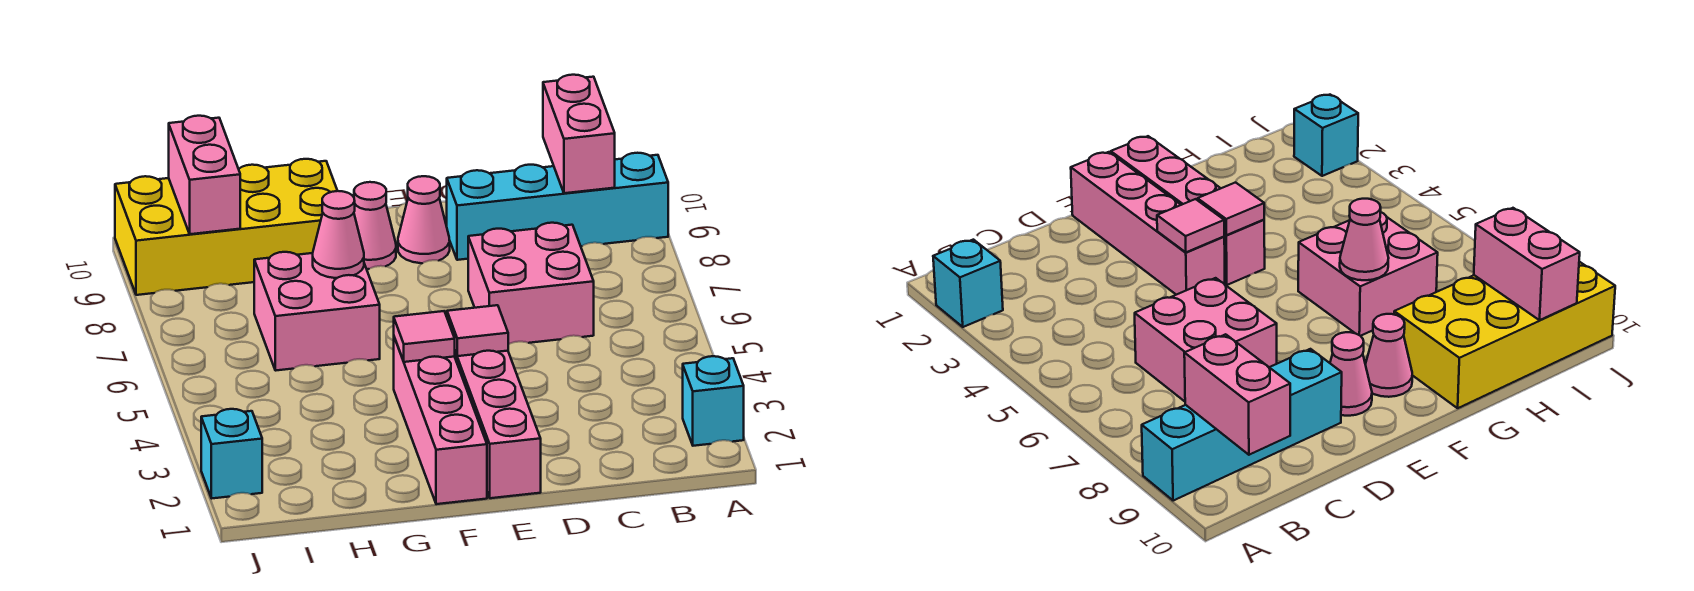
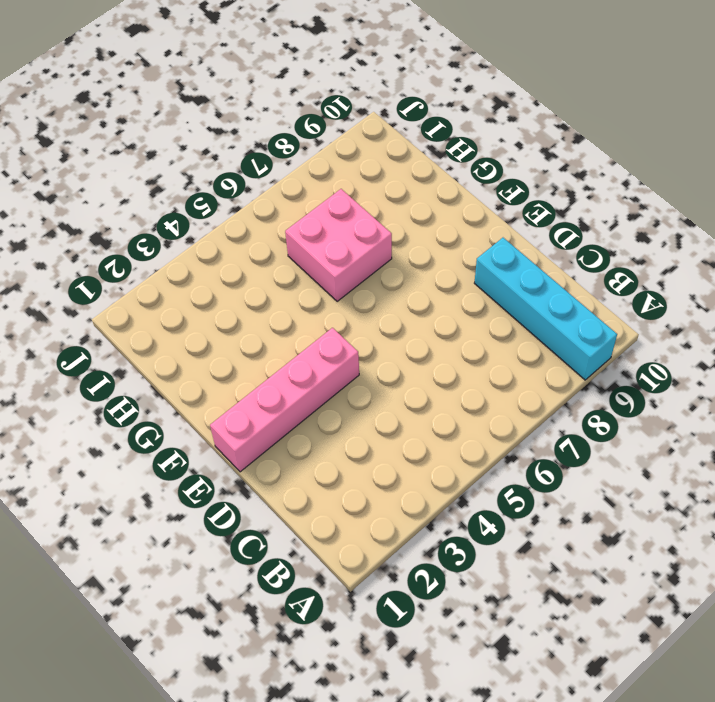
none -> cyan brick A2 level 1
none -> pink brick C6:D7 level 1
none -> pink cone E9 level 1

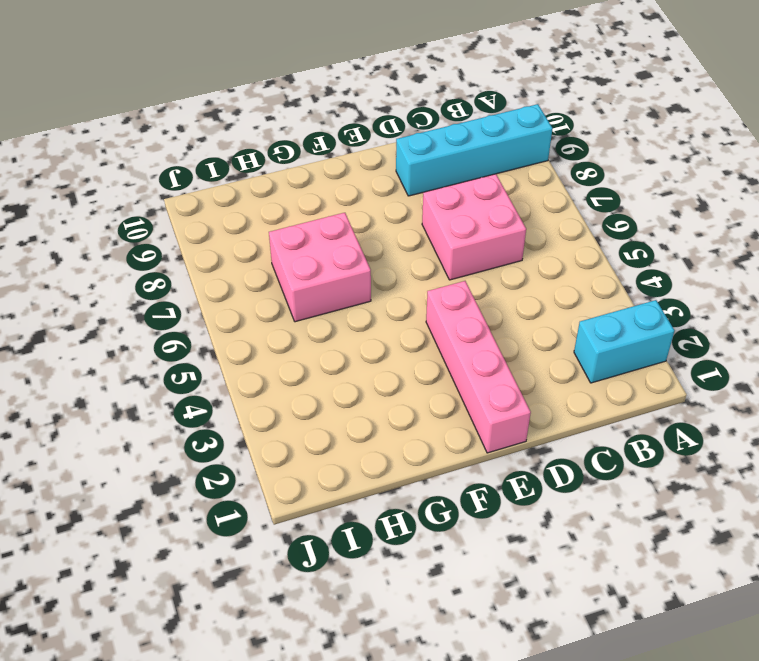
cyan brick A2:B2 level 1 -> cyan brick A2 level 1
none -> pink cone E9 level 1
none -> pink brick F1:F4 level 1
none -> pink cone F9 level 1

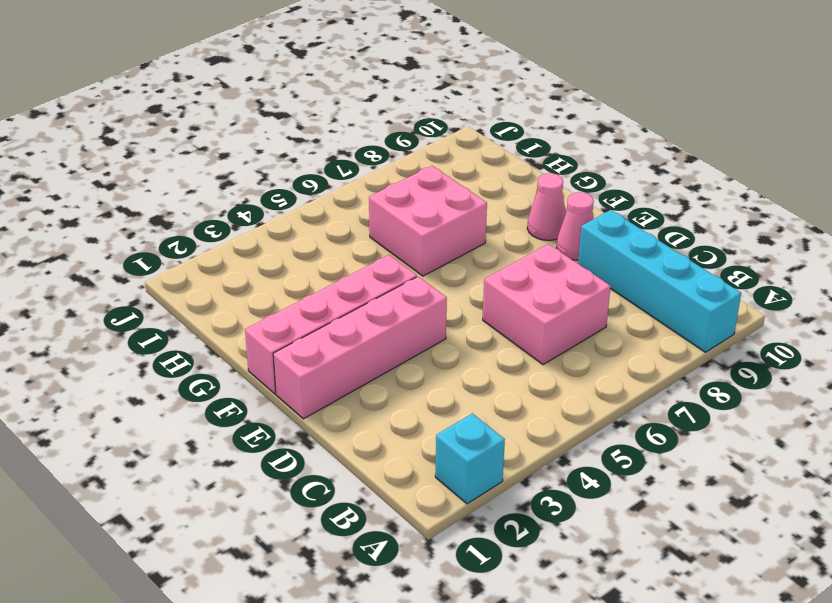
none -> yellow brick G9:J10 level 1
none -> cyan brick J2 level 1
none -> pink brick B9:B10 level 2

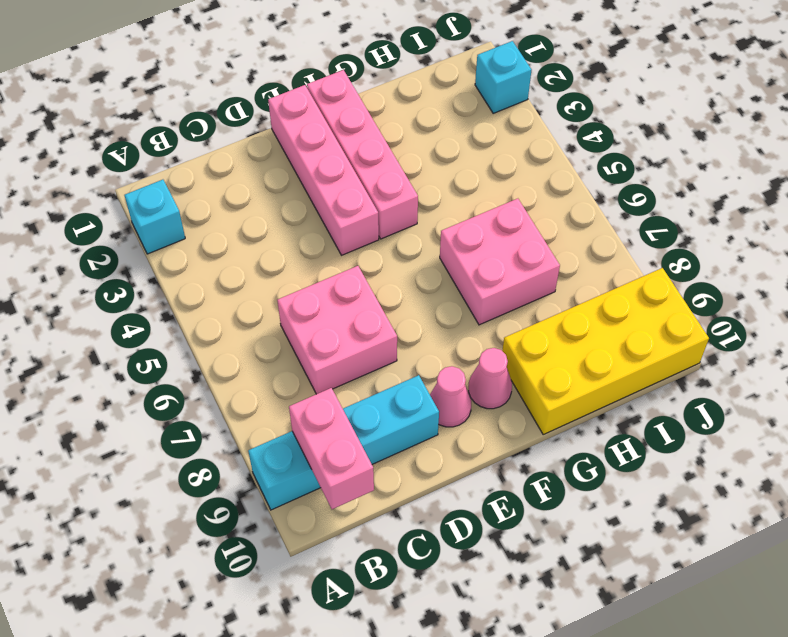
none -> pink tile E4 level 2
none -> pink tile F4 level 2
none -> pink cone G7 level 2

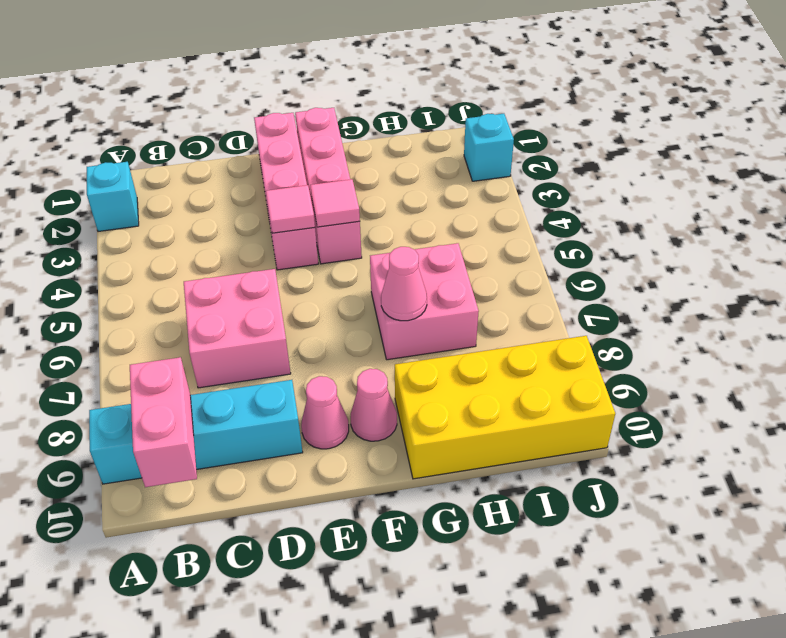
none -> pink brick I9:I10 level 2

